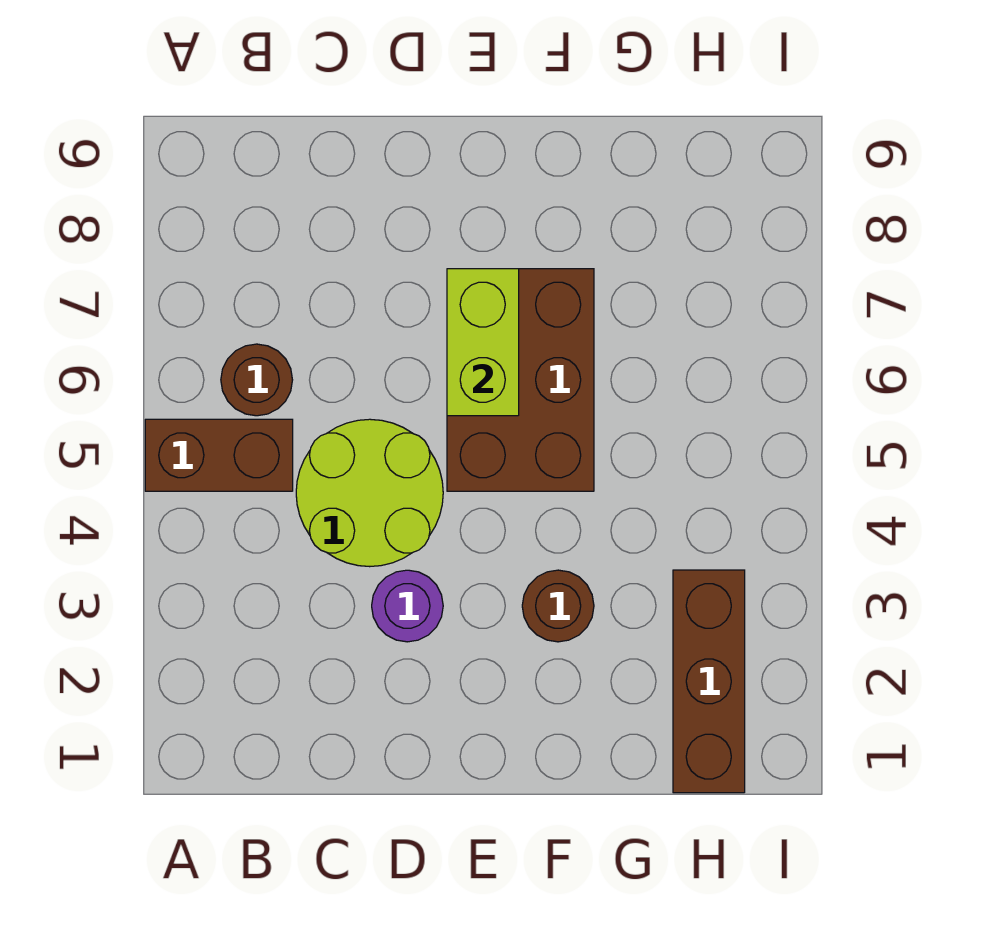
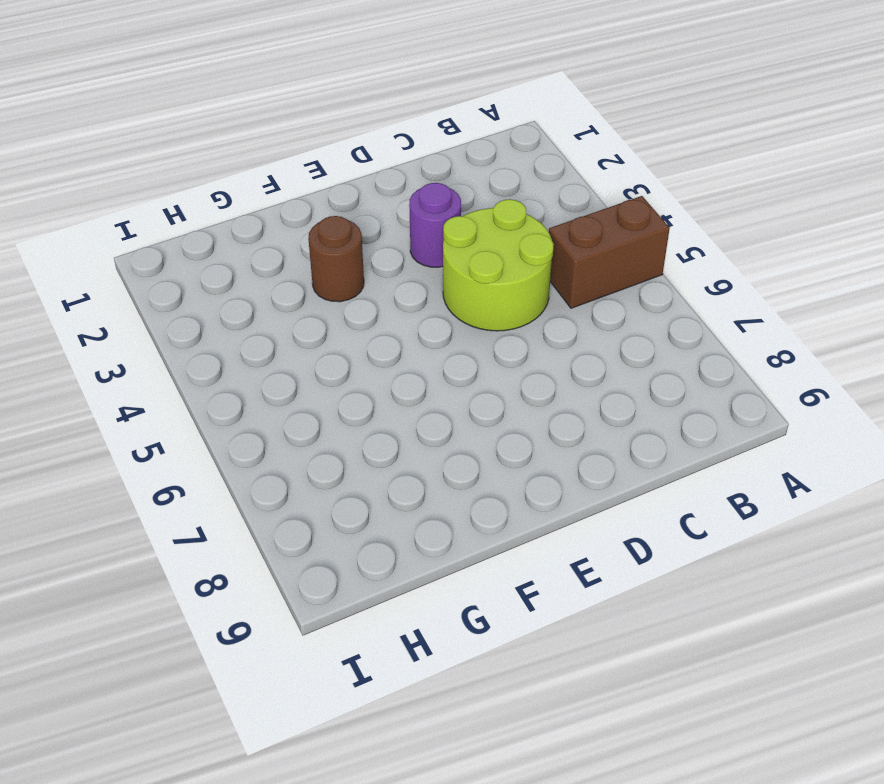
none -> brown round brick B6 level 1
none -> brown brick E5:F7 level 1

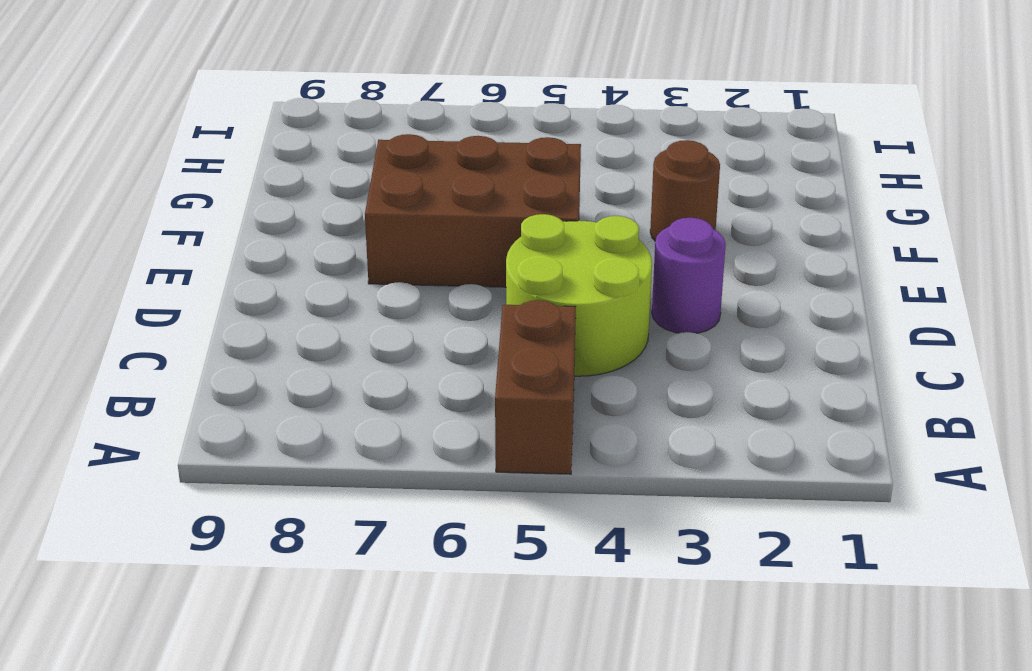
none -> brown round brick B6 level 1
none -> brown brick H1:H3 level 1

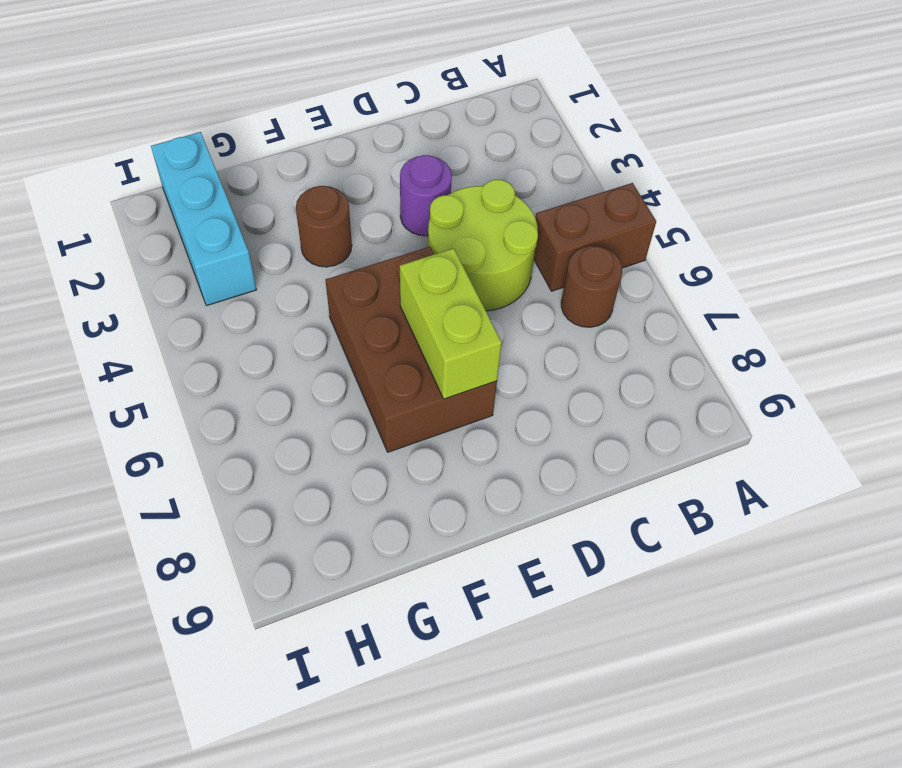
cyan brick H1:H3 level 1 -> brown brick H1:H3 level 1

